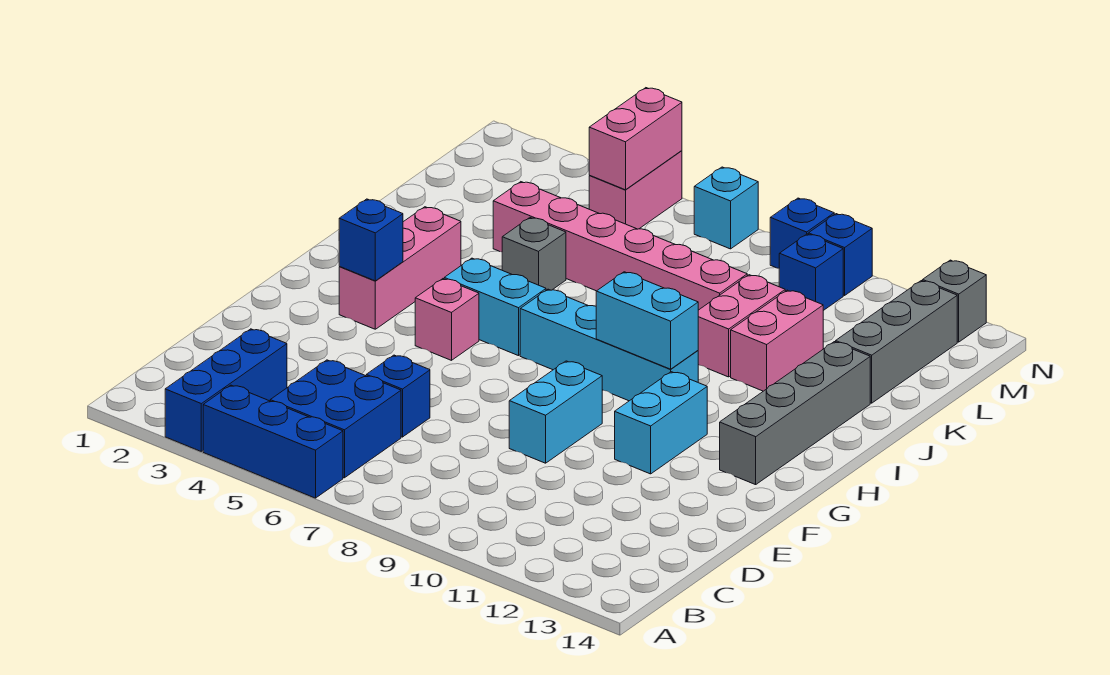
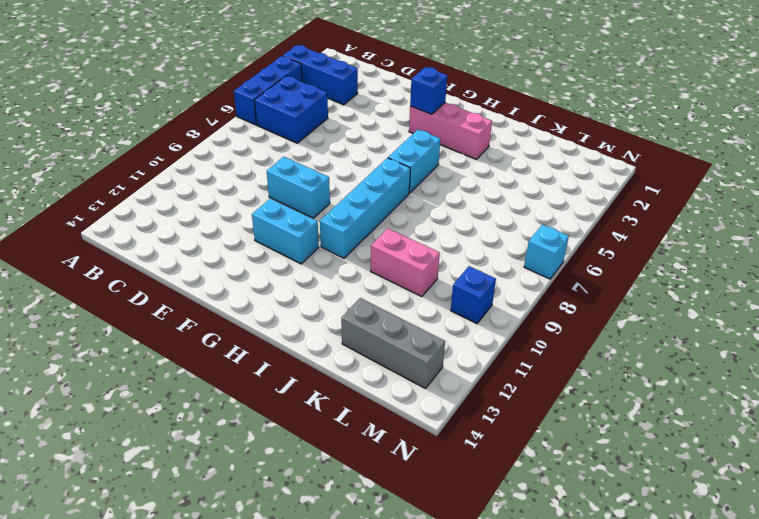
none -> blue brick D6 level 1
none -> pink brick G5 level 1
none -> grey brick G13:J13 level 1

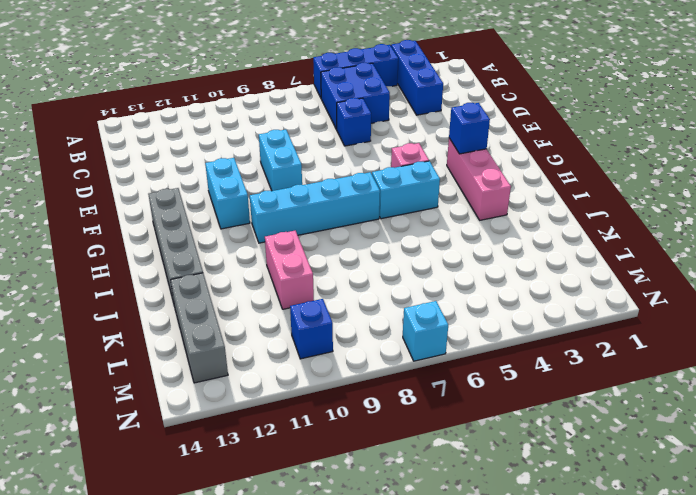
none -> grey brick J5 level 1
none -> pink brick J11:K11 level 1
none -> pink brick K4:K9 level 1

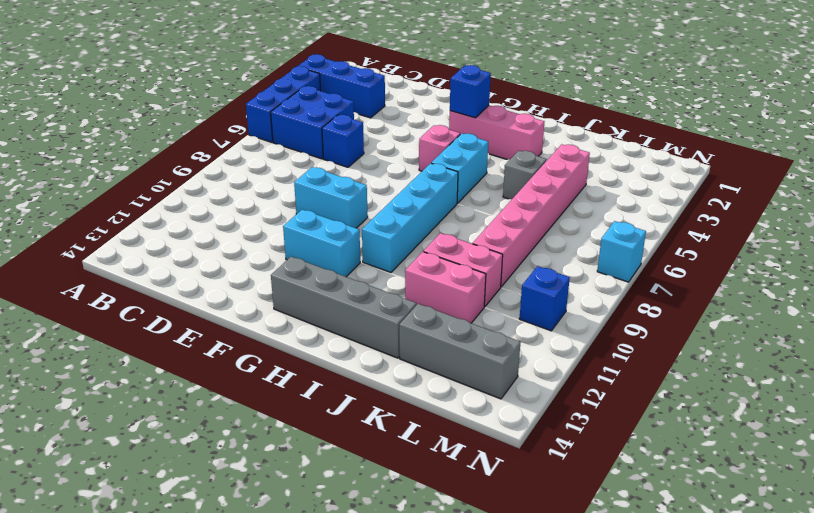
none -> pink brick M5:N5 level 1
none -> blue brick N9 level 1
none -> blue brick N10 level 1

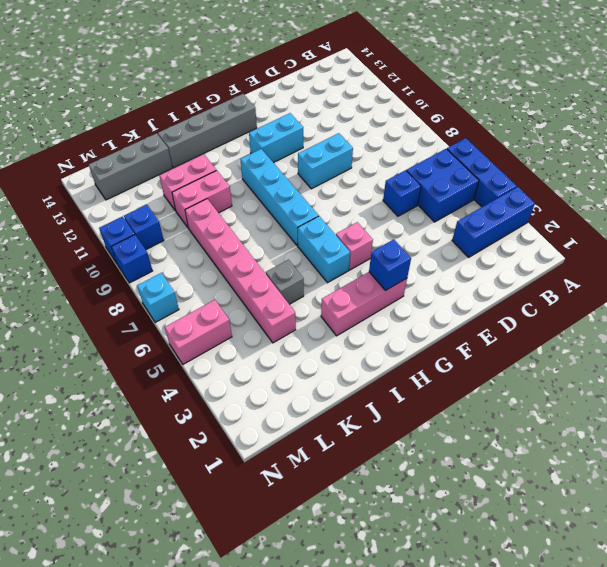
none -> grey brick N13 level 1
none -> cyan brick H9:H10 level 2
none -> pink brick M5:N5 level 2

